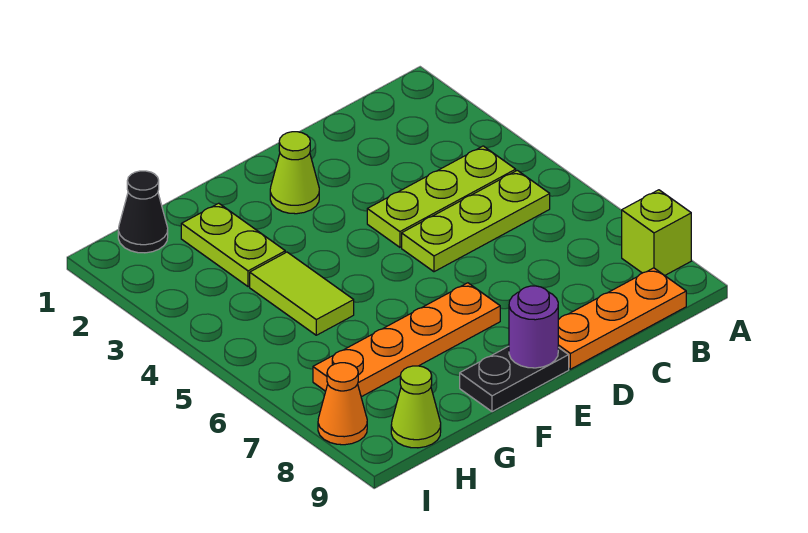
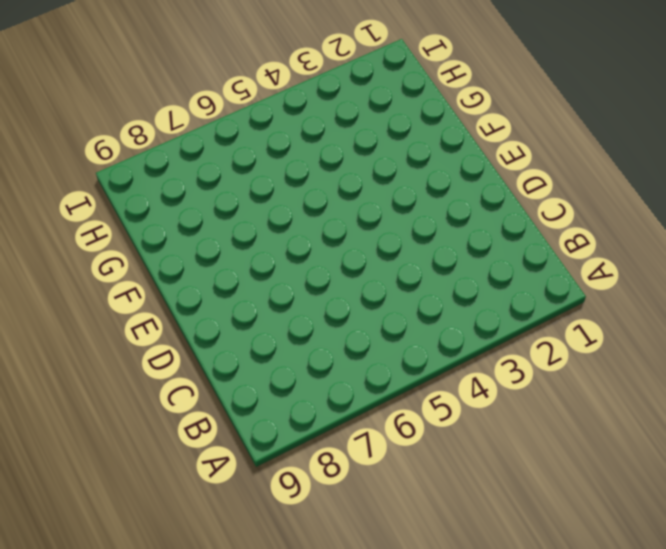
none -> lime brick A8 level 1
none -> lime plate B4:D4 level 1
none -> lime plate B5:D5 level 1

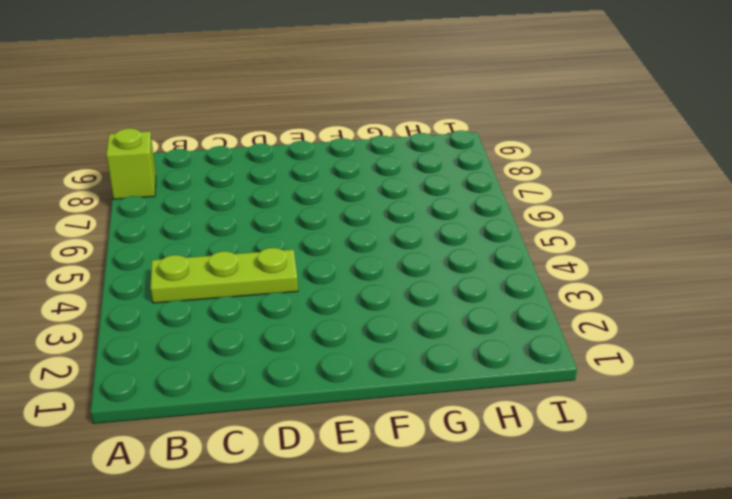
none -> lime plate B5:D5 level 1
none -> orange plate B9:D9 level 1
none -> lime cone E2 level 1

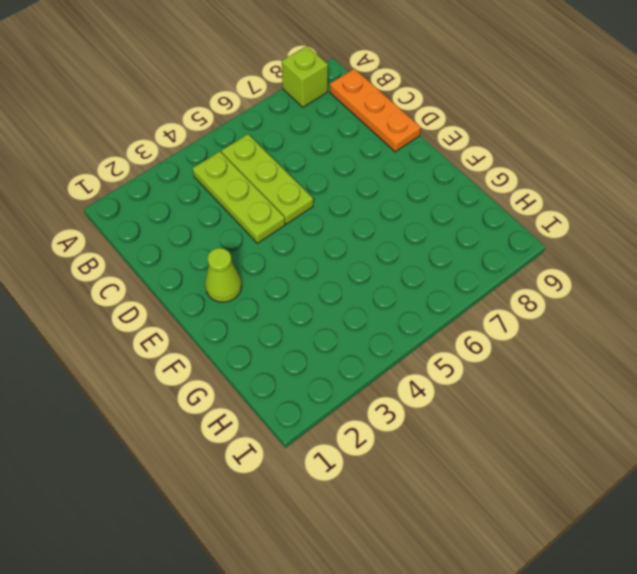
none -> orange plate E7:H7 level 1
none -> black plate E9:F9 level 1
none -> lime plate G2:G3 level 1

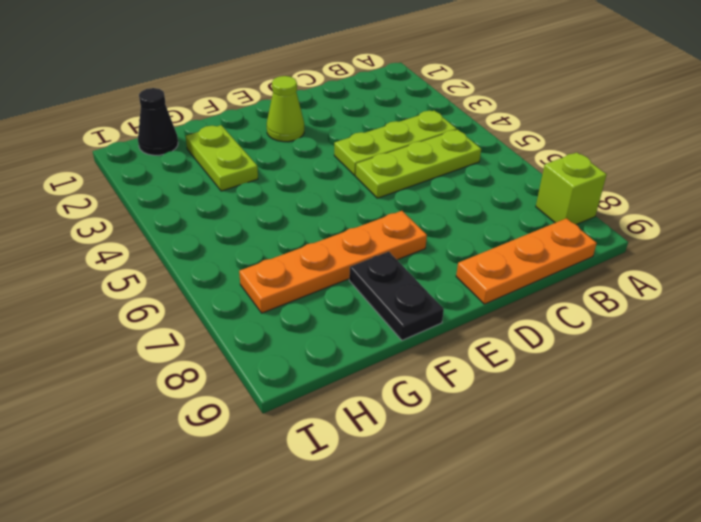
black plate F8:F9 level 1 -> black plate E9:F9 level 1
none -> lime tile G4:G5 level 1
none -> lime cone H9 level 1
none -> orange cone I8 level 1

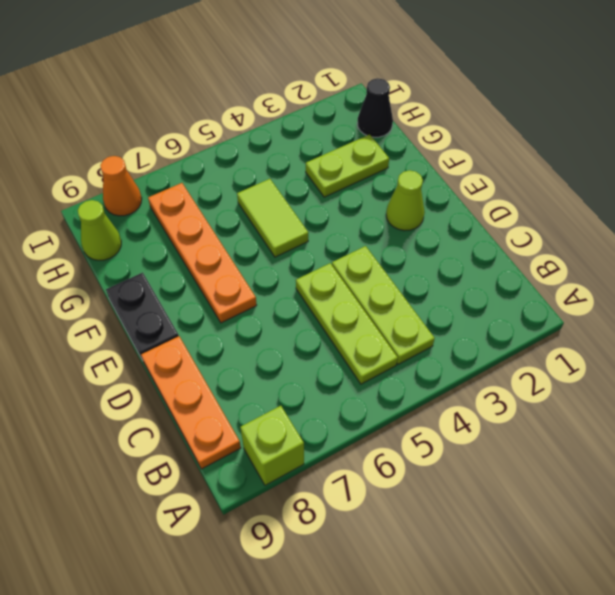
lime tile F5:G5 level 1 -> lime tile G4:G5 level 1
none -> purple round brick E9 level 2

